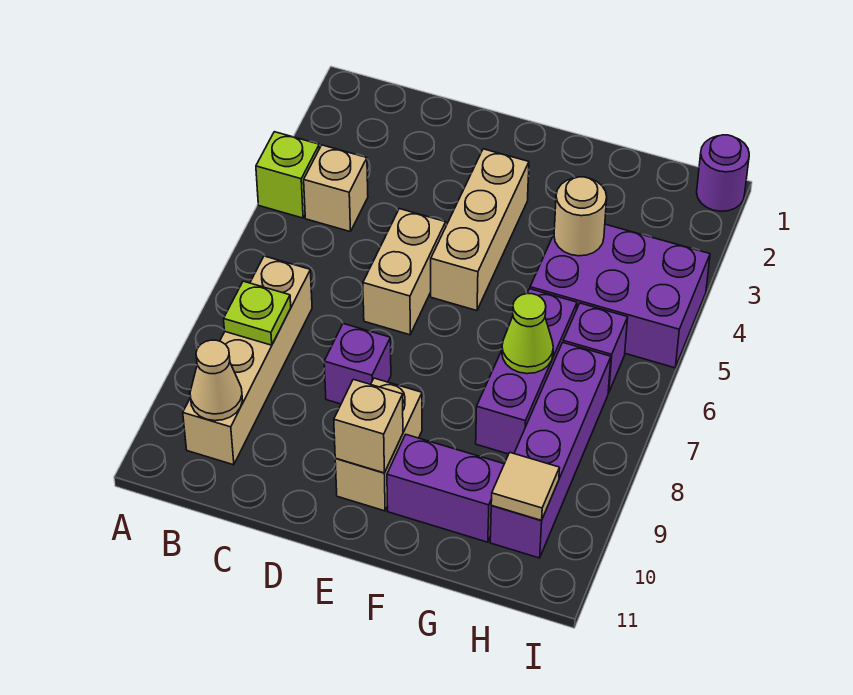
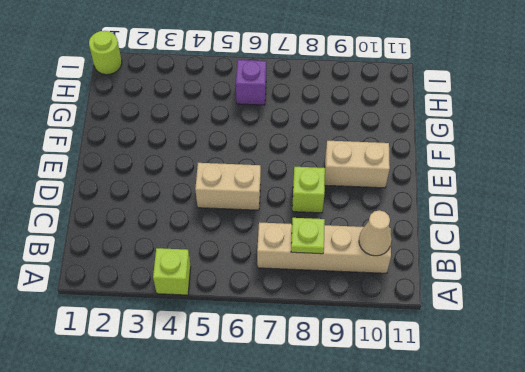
lime brick D8 level 1 -> purple brick D8 level 1
lime round brick I1 level 1 -> purple round brick I1 level 1
none -> tan brick B4 level 1
none -> tan brick E3:E5 level 1
none -> purple brick F10:G10 level 1

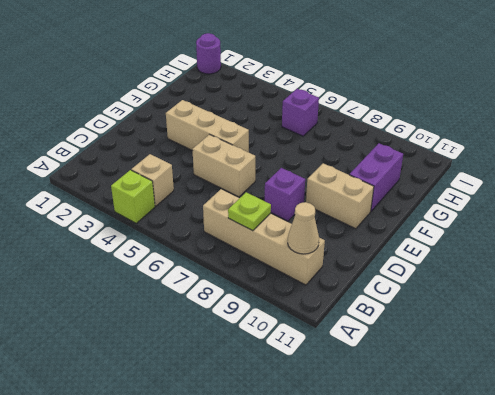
none -> purple brick G4:I5 level 1
none -> purple brick G6:G8 level 1
none -> purple brick H7:H10 level 1

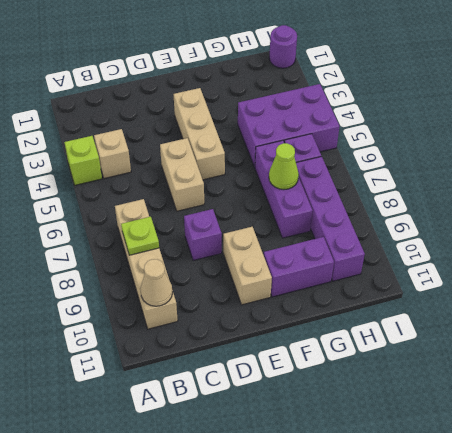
none -> tan brick E10 level 2
none -> tan round brick G4 level 2
none -> tan tile H10 level 2

